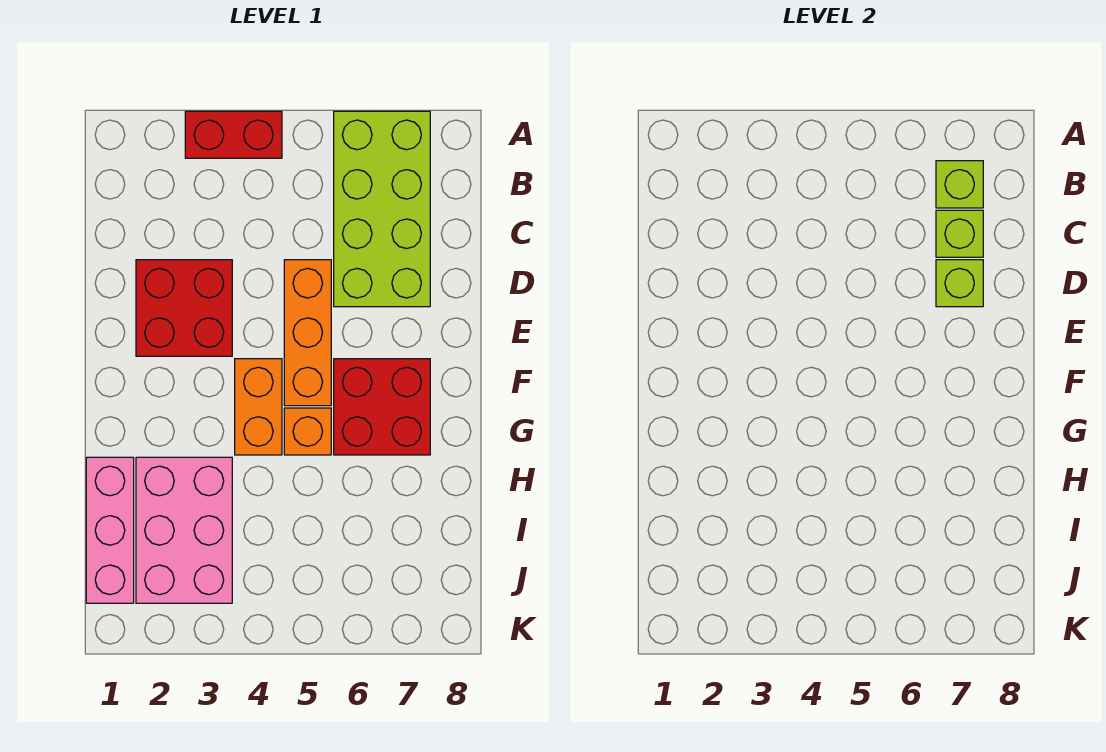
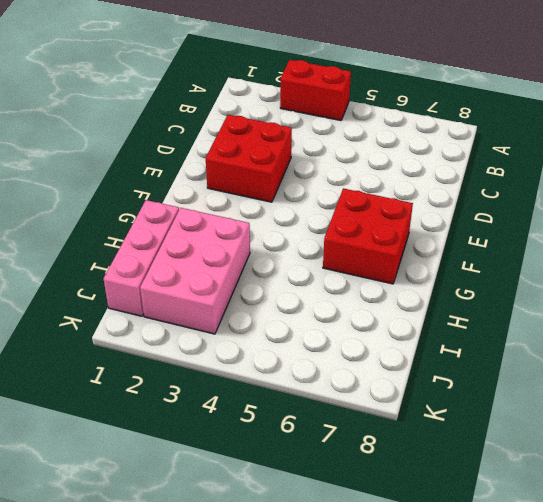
none -> lime brick A6:D7 level 1
none -> orange brick D5:F5 level 1
none -> orange brick F4:G4 level 1

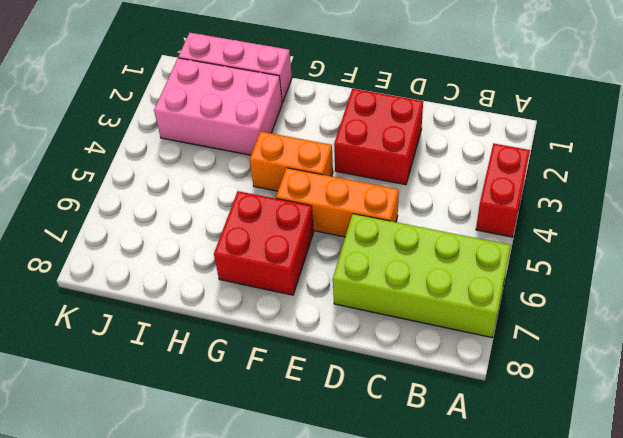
none -> orange brick G5 level 1
none -> lime brick B7 level 2
none -> lime brick C7 level 2

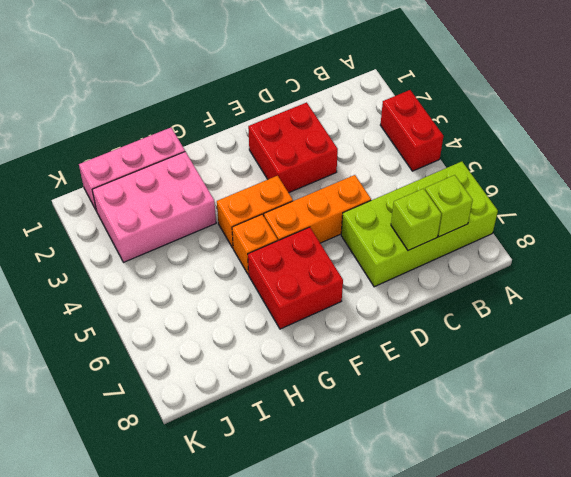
none -> lime brick D7 level 2

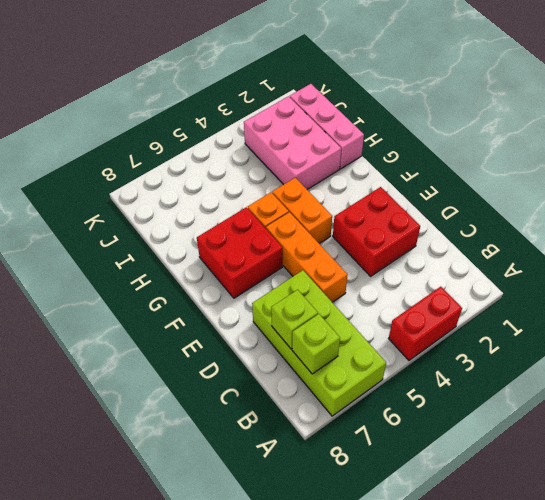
none -> lime brick D7 level 2

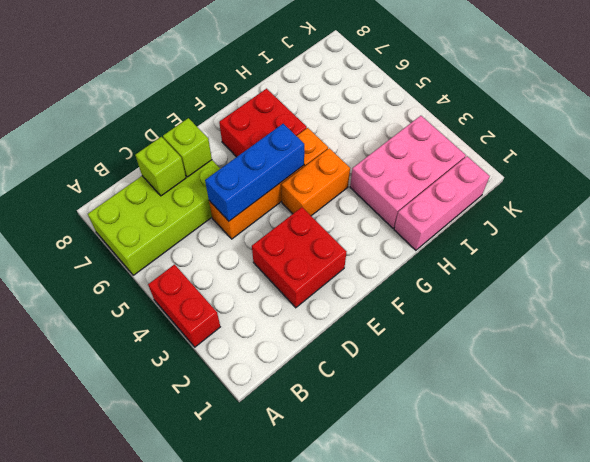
blue brick D5:F5 level 2 -> none
none -> lime brick B7 level 2

